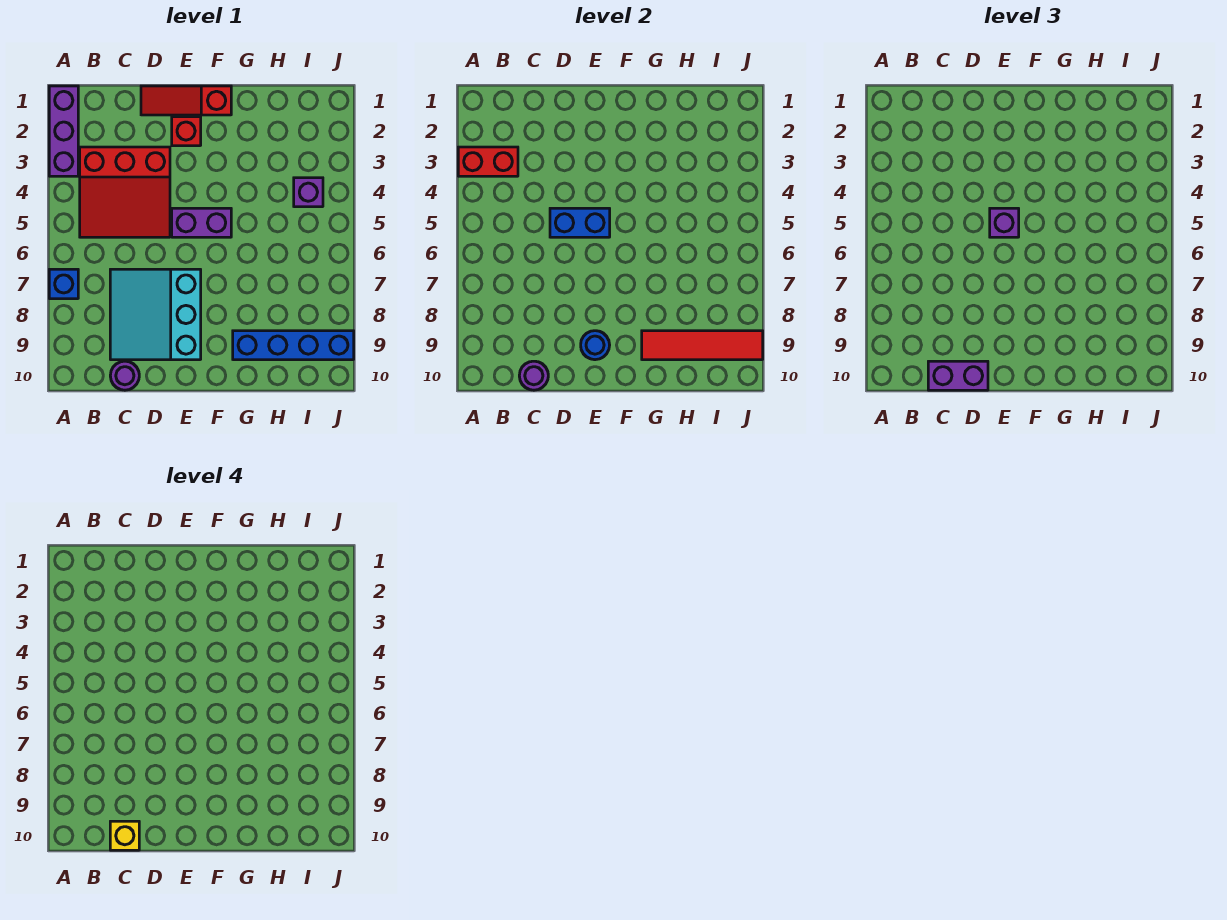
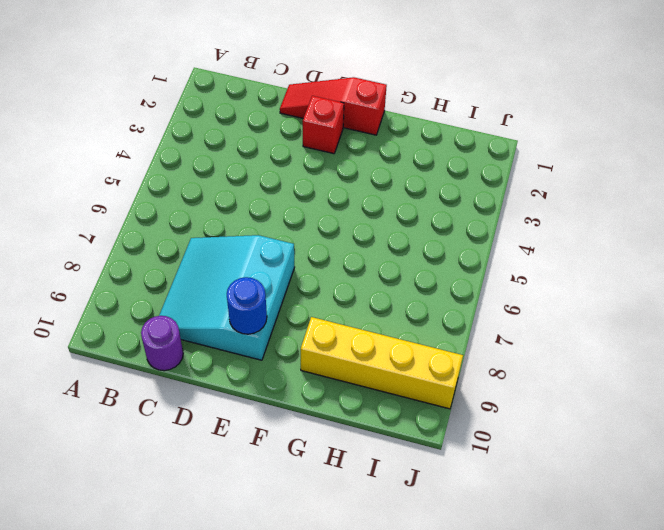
yellow brick G9:J9 level 1 -> blue brick G9:J9 level 1
none -> purple brick A1:A3 level 1
none -> blue brick A7 level 1
none -> red slope B3:D5 level 1 top 3

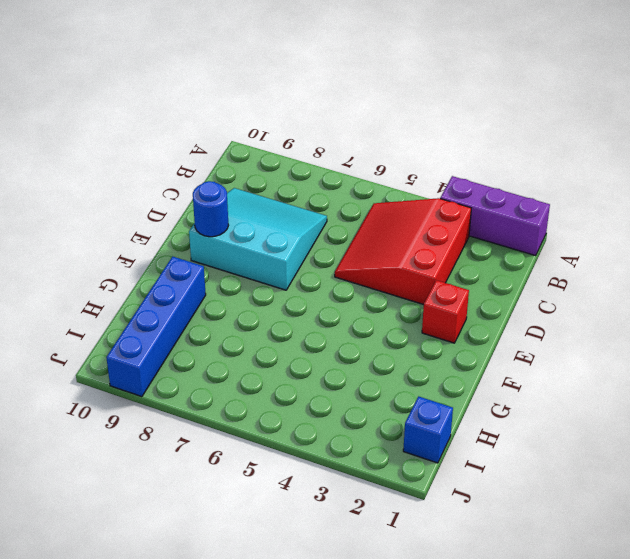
blue brick I1 level 1 -> blue brick A7 level 1
none -> purple round brick C10 level 1
none -> red slope D1:F1 level 1 top F
none -> purple brick E5:F5 level 1

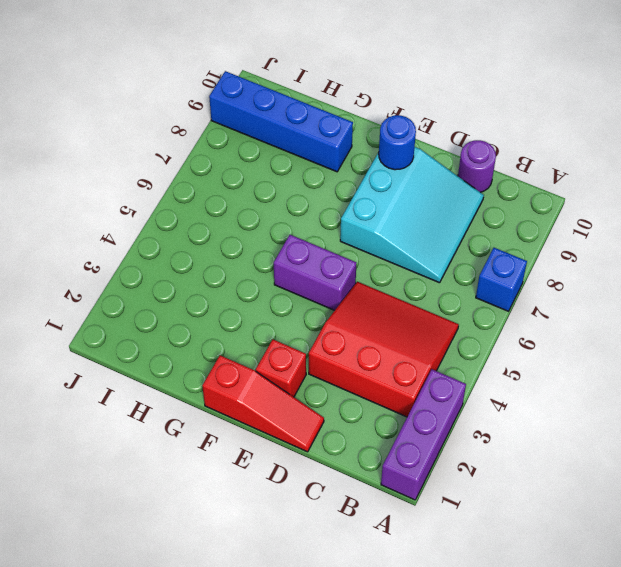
none -> purple brick I4 level 1
none -> red brick A3:B3 level 2
none -> purple round brick C10 level 2

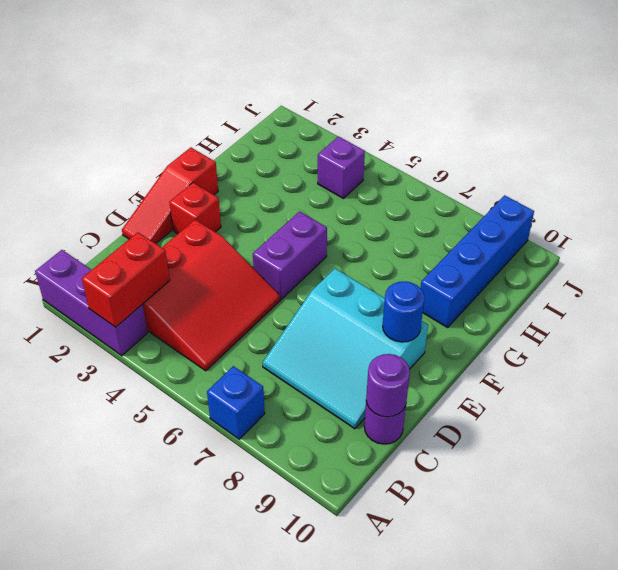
none -> blue brick D5:E5 level 2
none -> red tile G9:J9 level 2
none -> purple brick C10:D10 level 3

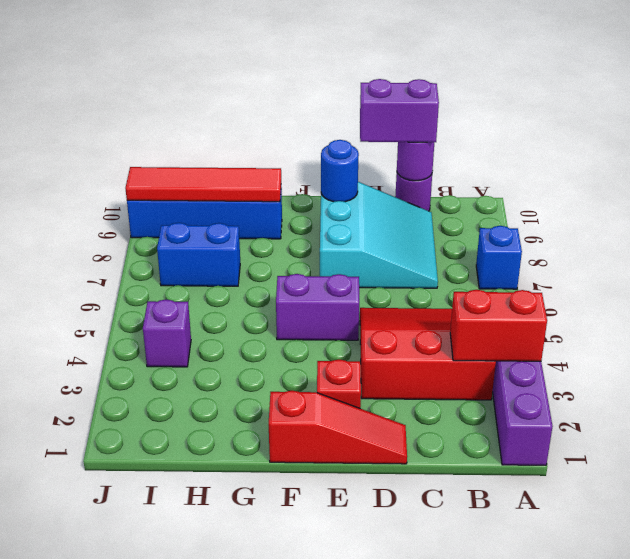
blue brick H7:I7 level 1 -> blue brick D5:E5 level 2
none -> purple brick E5 level 3
none -> yellow brick C10 level 4

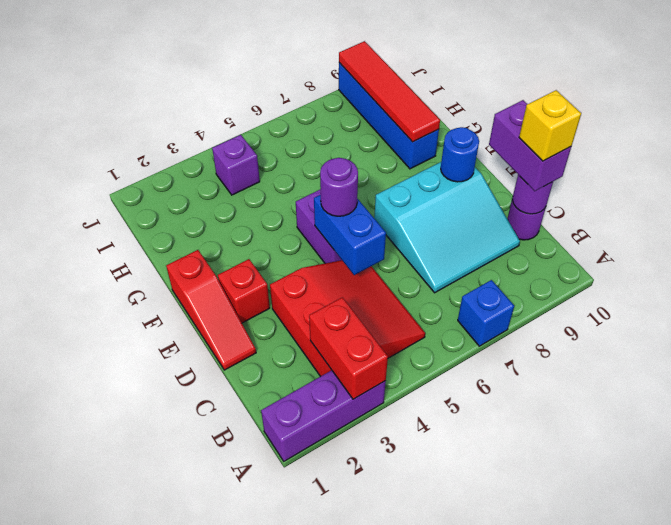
purple round brick E5 level 3 -> purple brick E5 level 3

